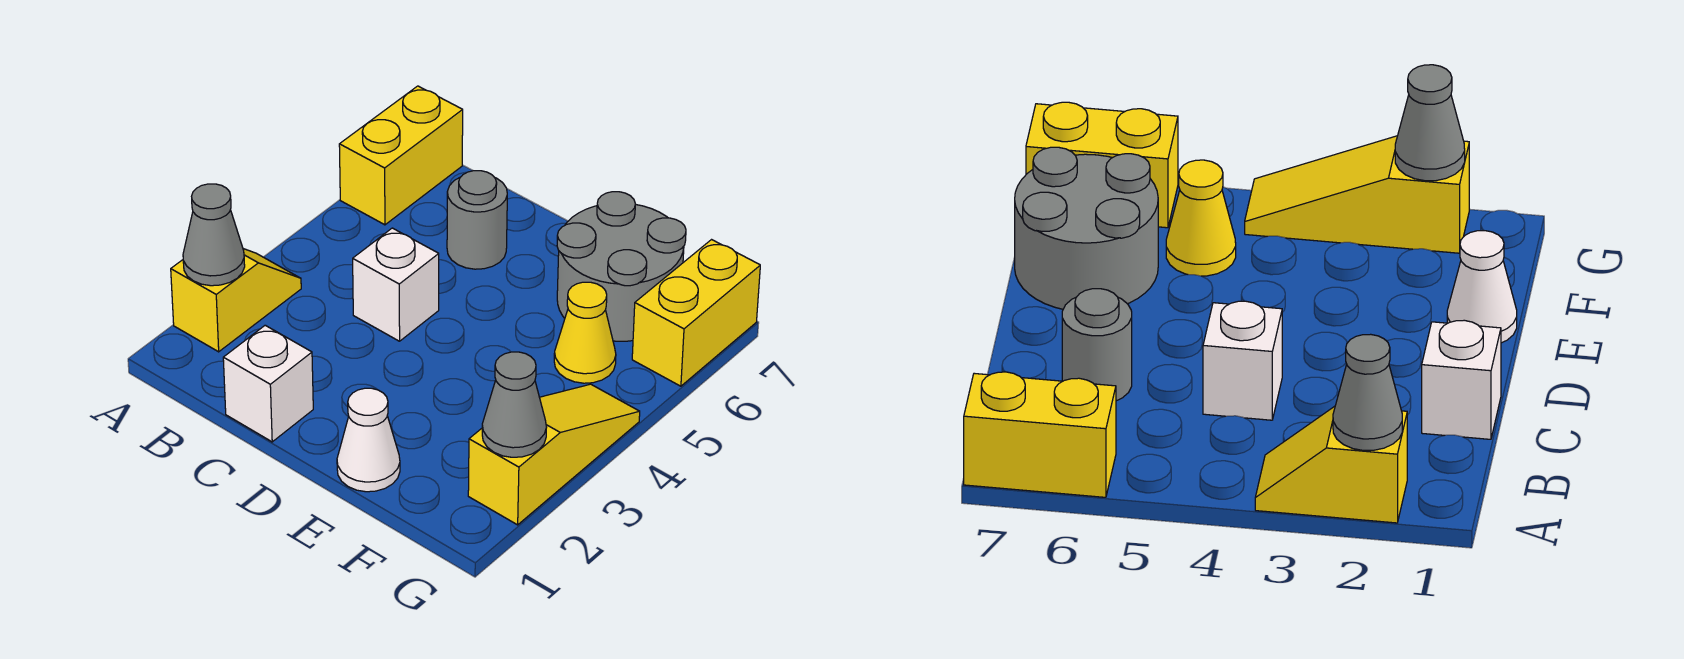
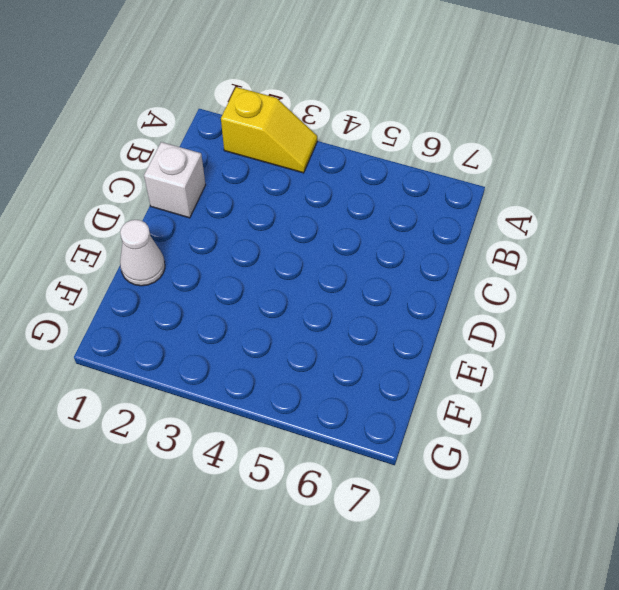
none -> yellow brick A6:A7 level 1
none -> white brick C4 level 1
none -> grey round brick C6 level 1

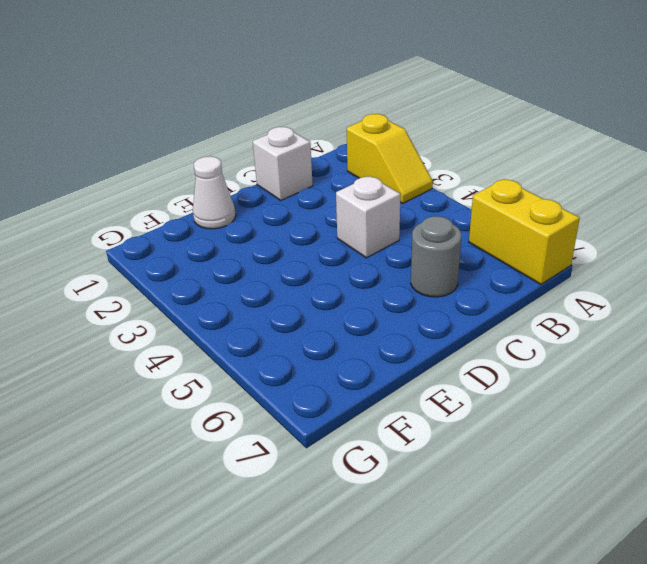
none -> grey round brick E6:F7 level 1
none -> yellow cone F5 level 1
none -> yellow slope G2:G4 level 1 top 2

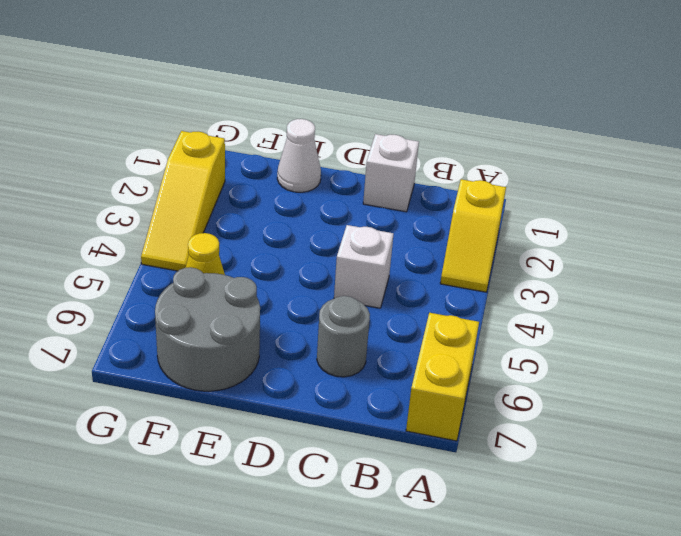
none -> yellow brick G6:G7 level 1
none -> grey cone A2 level 2
none -> grey cone G2 level 2

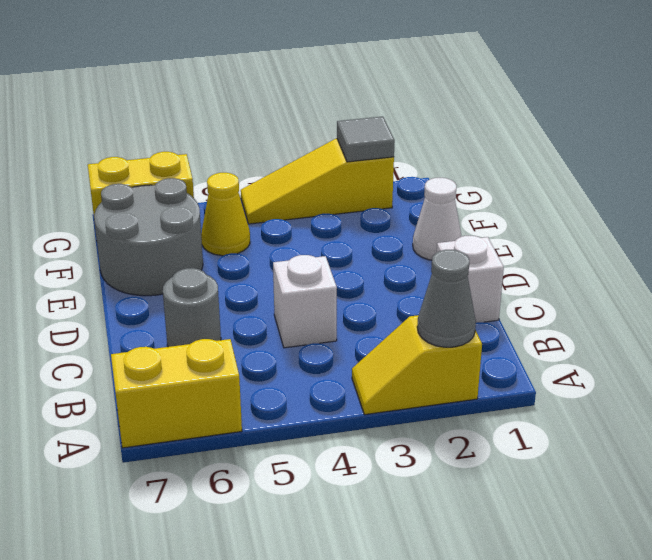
grey tile G2 level 2 -> grey cone G2 level 2

